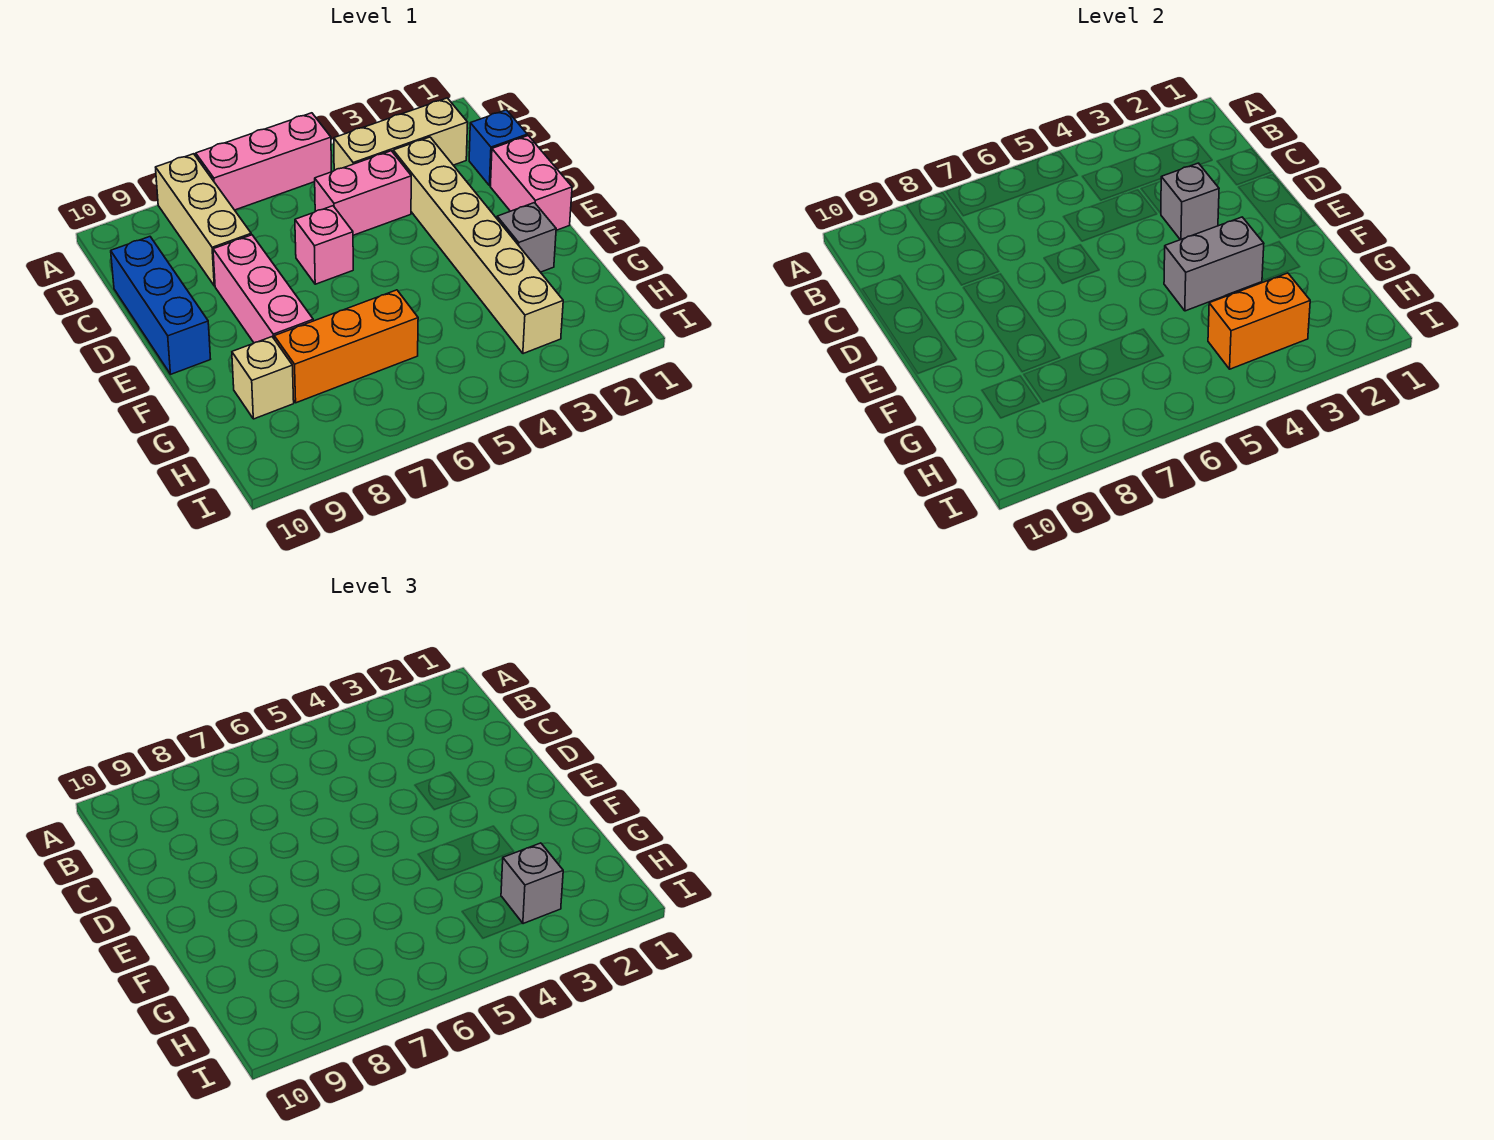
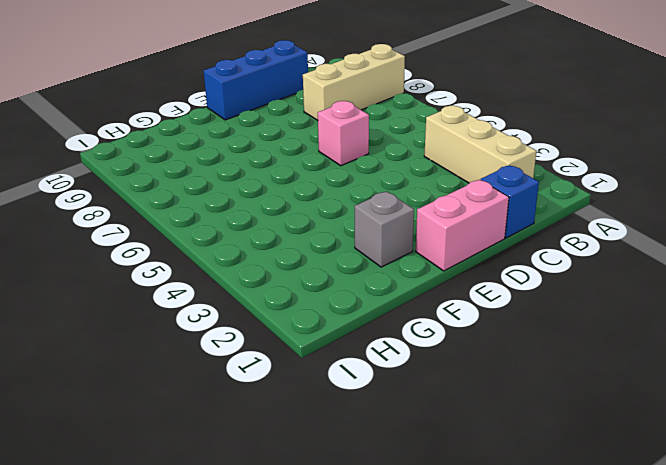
none -> pink brick A5:A7 level 1
none -> tan brick C3:H3 level 1
none -> pink brick C4:C5 level 1

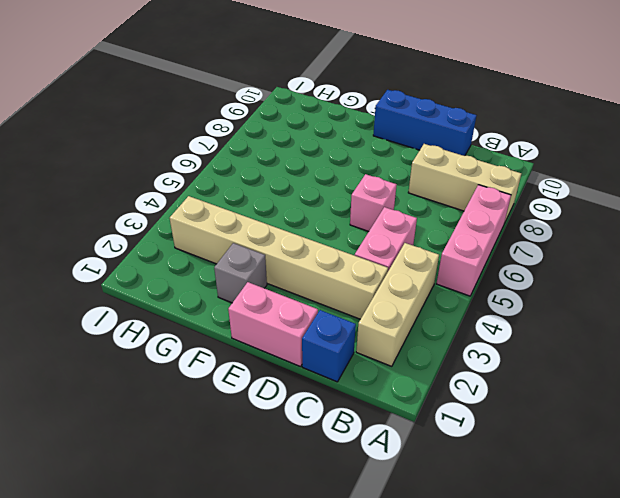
none -> pink brick D8:F8 level 1
none -> orange brick G6:G8 level 1
none -> tan brick G9 level 1

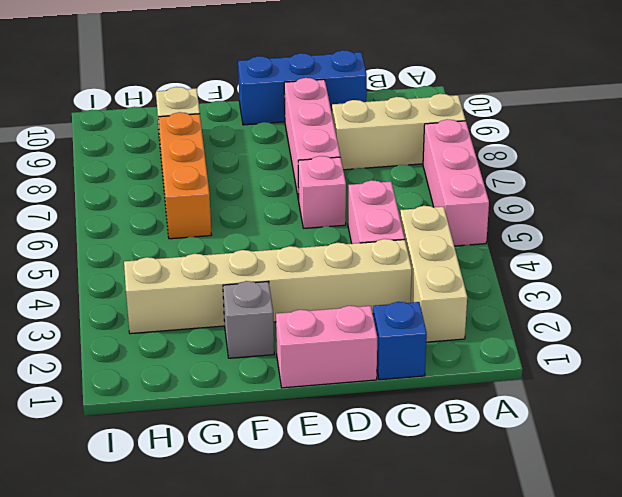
pink brick D7:D9 level 1 -> pink brick D8:F8 level 1
none -> grey brick D3 level 2
none -> grey brick F3:F4 level 2
none -> orange brick H3:H4 level 2

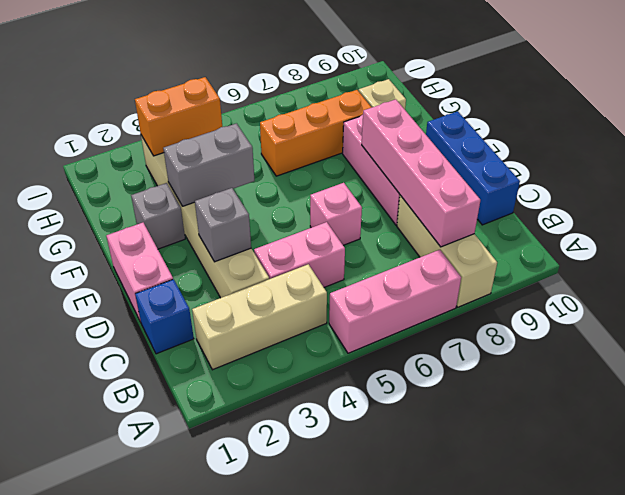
pink brick B8:E8 level 2 -> none
none -> grey brick H3 level 3

